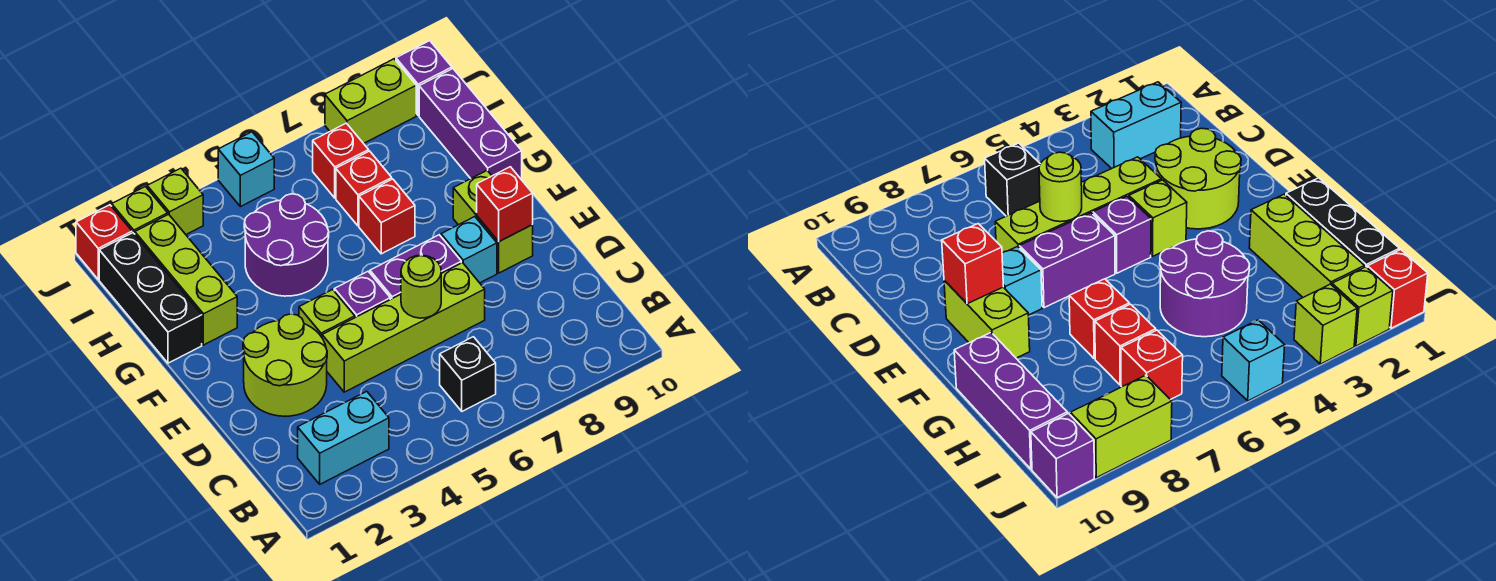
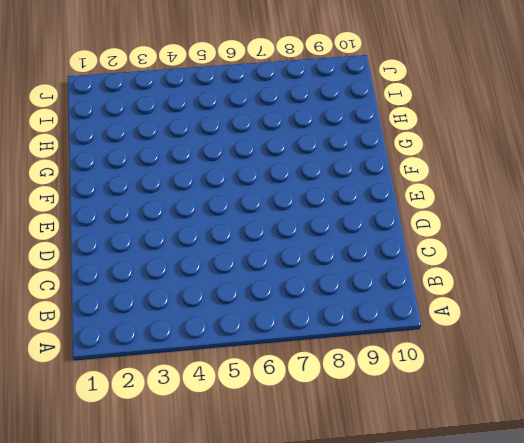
none -> cyan brick B2:B3 level 1
none -> black brick B6 level 1
none -> lime round brick D2:E3 level 1

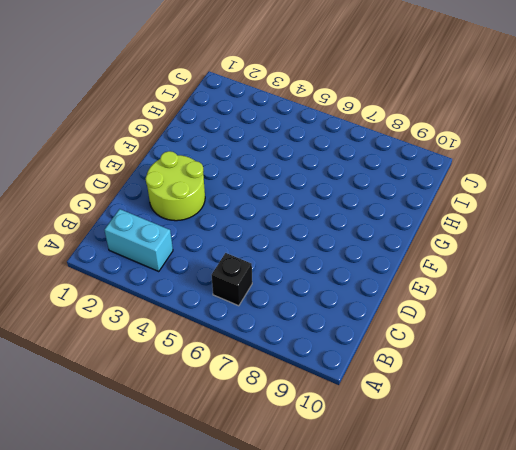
none -> lime brick D4:D7 level 1
none -> lime brick E4 level 1
none -> purple brick E5 level 1

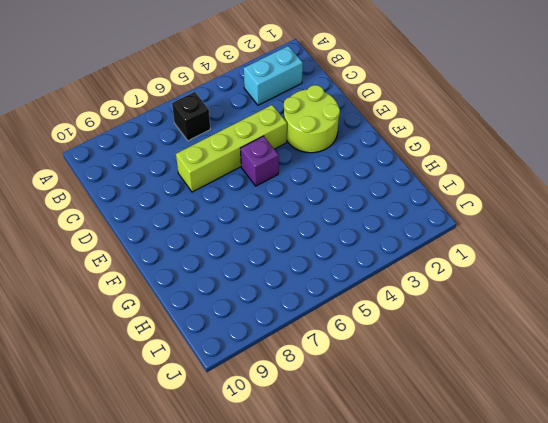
none -> lime brick E4 level 1
none -> purple brick E6:E7 level 1
none -> cyan brick E8 level 1

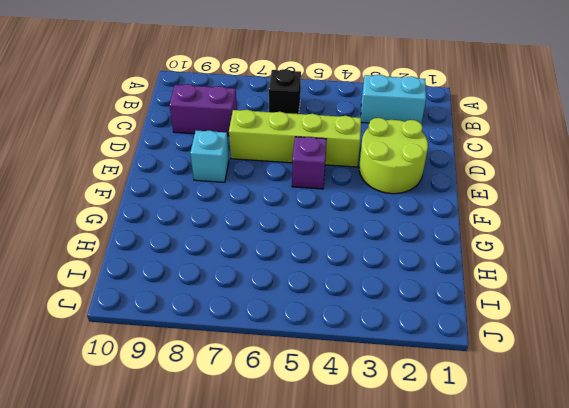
purple brick C8:C9 level 1 -> purple brick E6:E7 level 1
none -> lime brick E4 level 1
none -> lime brick E9:F9 level 1
none -> black brick G1:I1 level 1

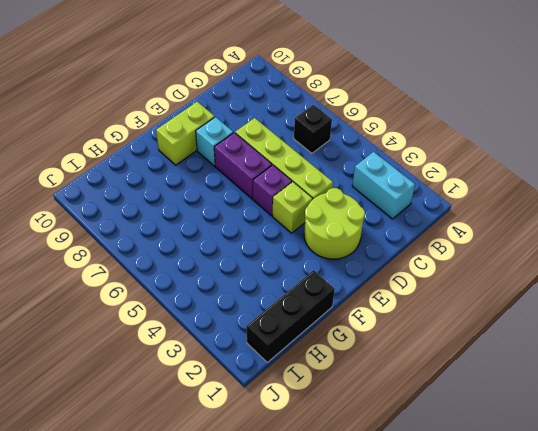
none -> lime brick G2:I2 level 1
none -> purple round brick G4:H5 level 1
none -> red brick G7 level 1

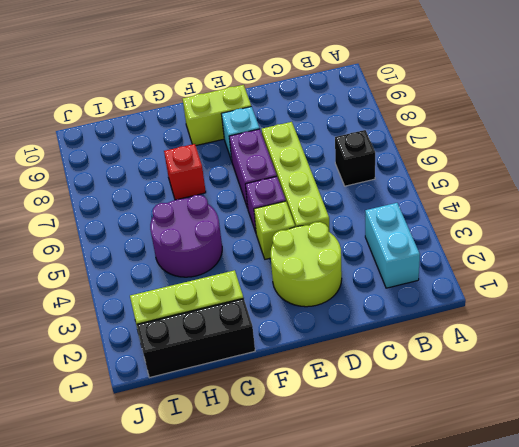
none -> purple brick G10:I10 level 1
none -> red brick H7 level 1
none -> red brick I7 level 1

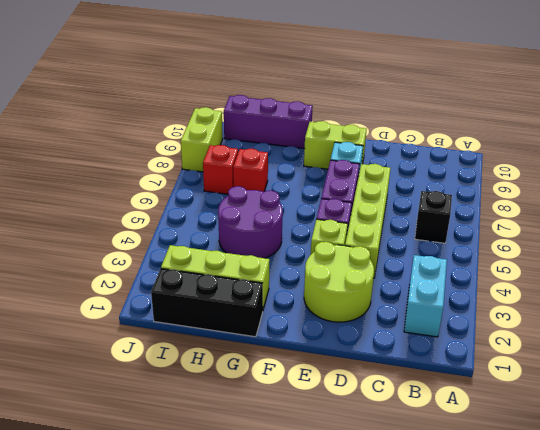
none -> red brick G7 level 1
none -> red brick J1 level 1
none -> lime brick J2 level 1

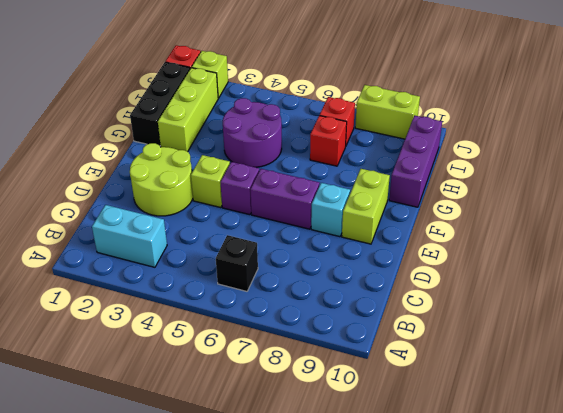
none -> lime brick D4:D7 level 1
none -> red brick G7 level 1
none -> lime brick J3 level 1

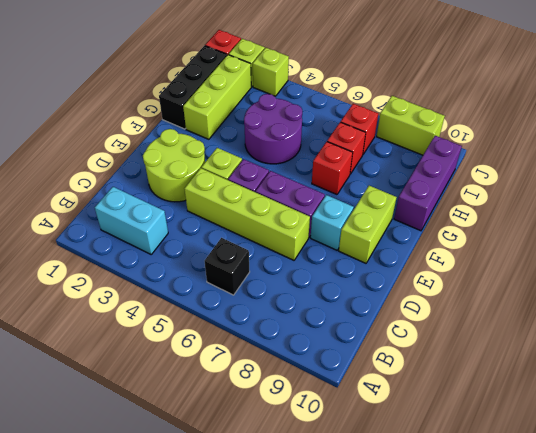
none -> cyan brick J5 level 1
none -> purple brick J10 level 1
none -> lime round brick D6 level 2

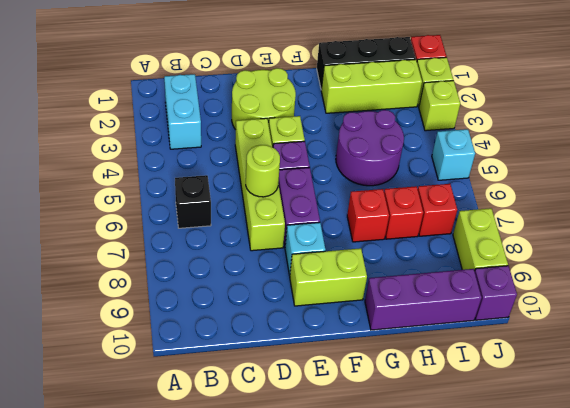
none -> red brick E9 level 2

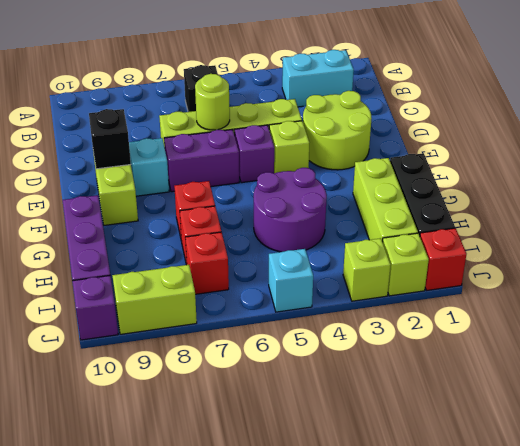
black brick E9 level 2 -> red brick E9 level 2

